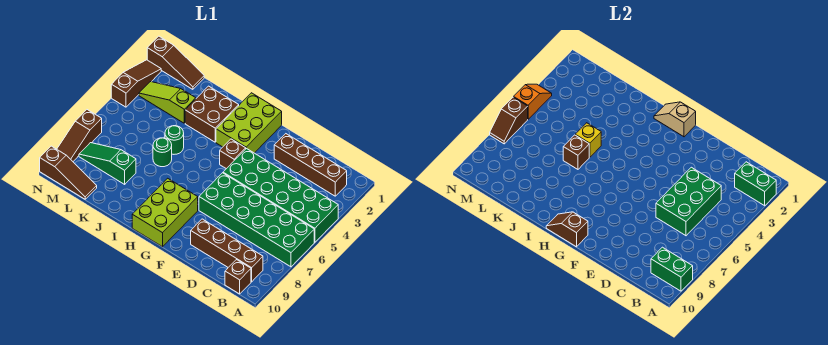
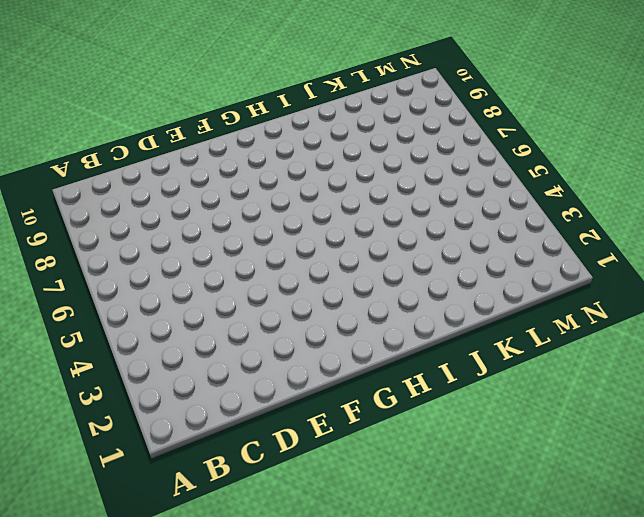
none -> green brick A4:F5 level 1
none -> green brick A6:F7 level 1
none -> brown brick B2:E2 level 1

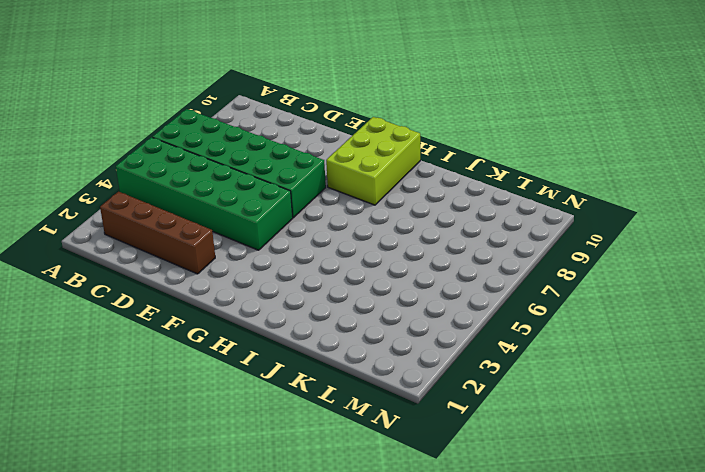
none -> brown brick B9:E9 level 1
none -> brown brick B10 level 1
none -> lime brick G1:H3 level 1

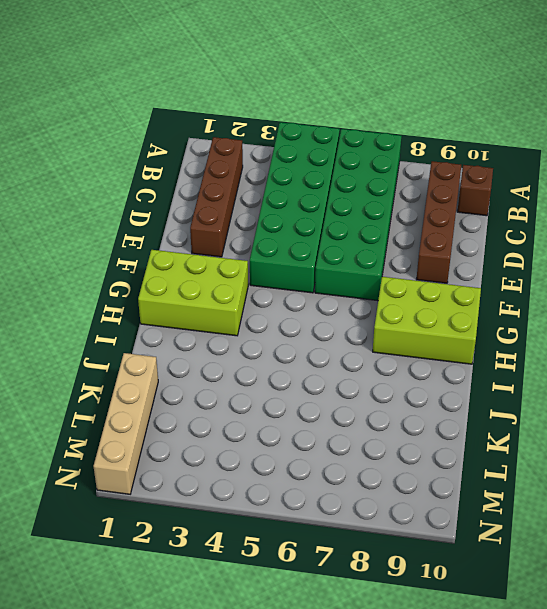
tan brick K1:N1 level 1 -> brown slope L1:N1 level 1 top N
none -> brown brick G4 level 1
none -> brown brick I2:J3 level 1
none -> green round brick J5 level 1

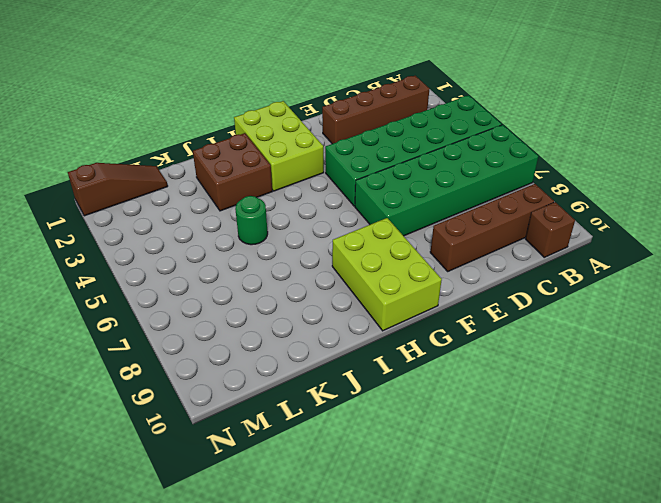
none -> brown brick G4 level 1
none -> green round brick J6 level 1
none -> lime slope K3:M3 level 1 top K

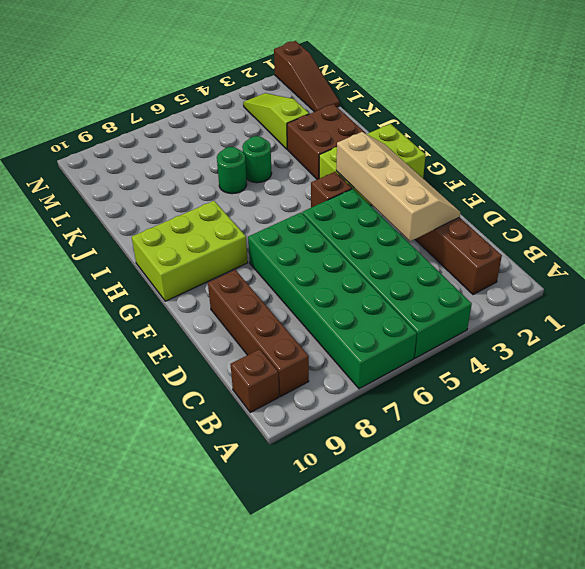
tan slope D2:G3 level 2 top 3 -> none
none -> green slope K8:M8 level 1 top K
none -> brown slope L10:N10 level 1 top N
none -> brown slope N2:N4 level 1 top 4

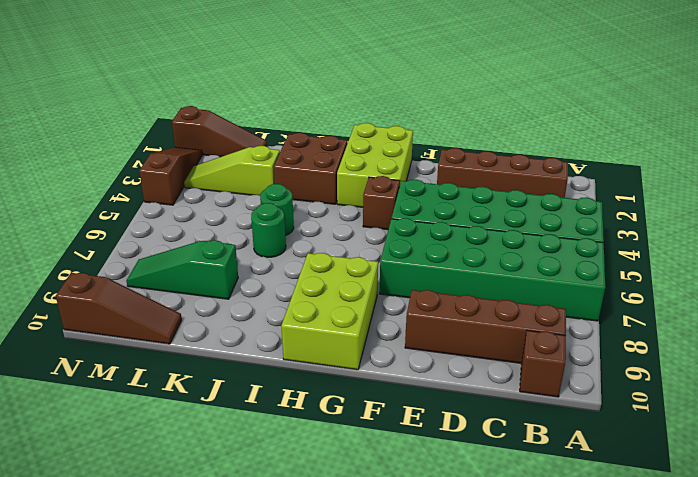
none -> brown slope N7:N9 level 1 top 7
none -> green brick A2:B2 level 2
none -> green brick A9:B9 level 2

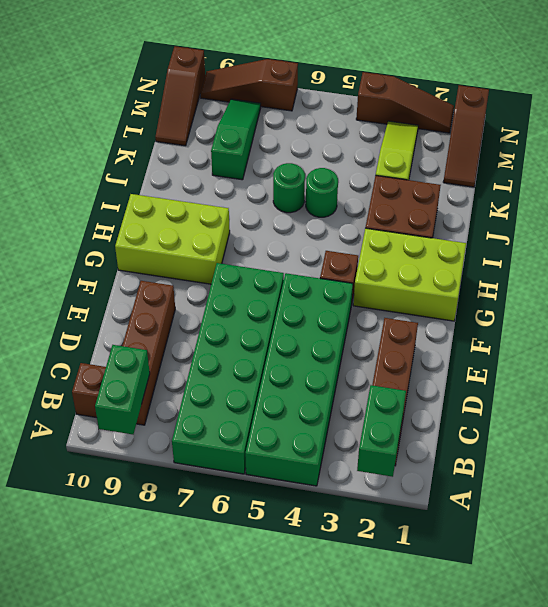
none -> green brick C4:D6 level 2
none -> tan slope G1:H1 level 2 top G
none -> brown slope G10:H10 level 2 top G

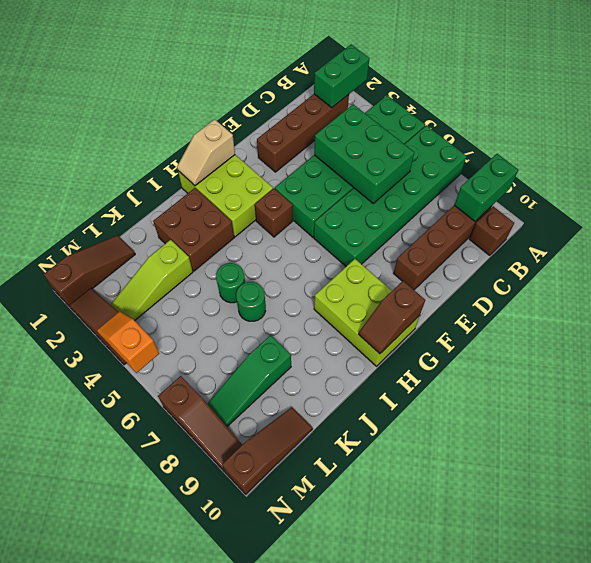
none -> yellow brick J5 level 2
none -> brown brick J6 level 2
none -> brown slope N6:N7 level 2 top 6

